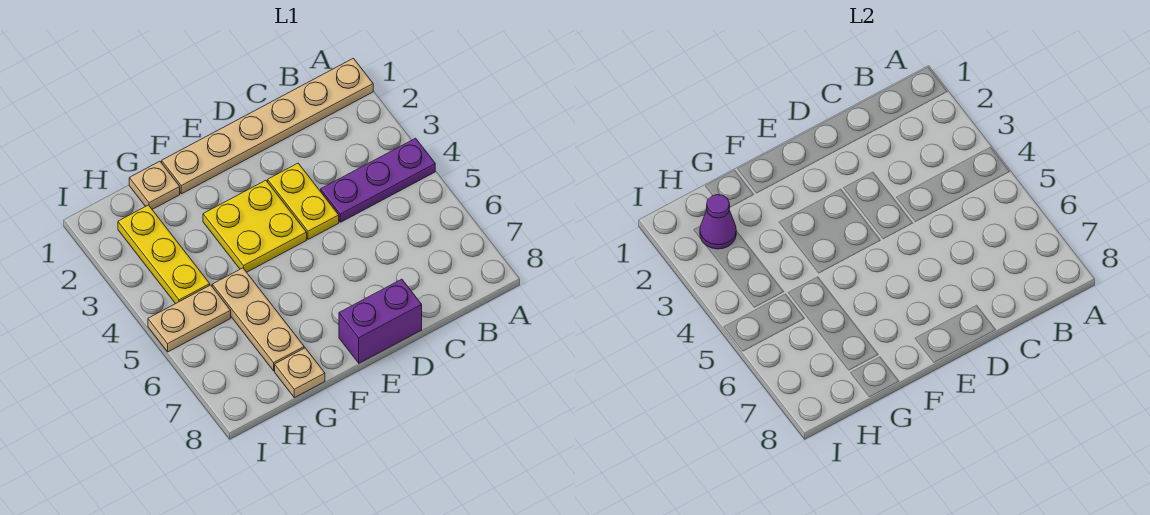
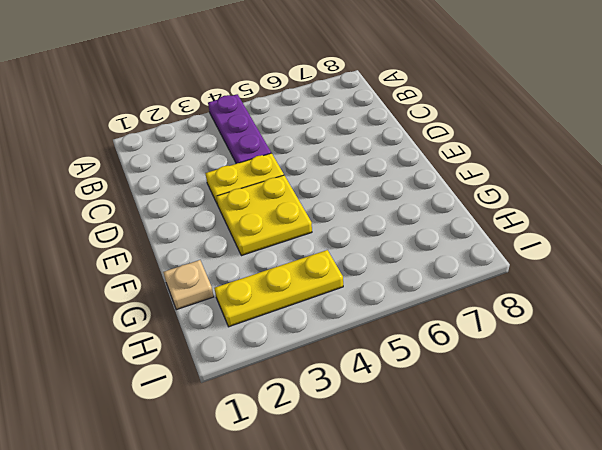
none -> tan plate A1:F1 level 1
none -> purple brick D8:E8 level 1

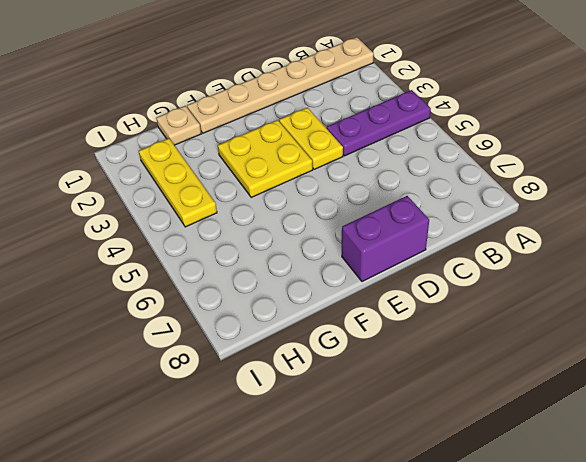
none -> tan plate G5:G7 level 1
none -> tan plate G8 level 1

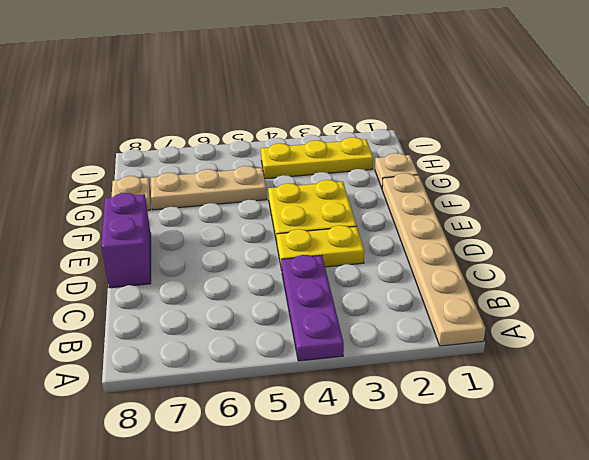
none -> tan plate H5:I5 level 1
none -> purple cone H2 level 2

